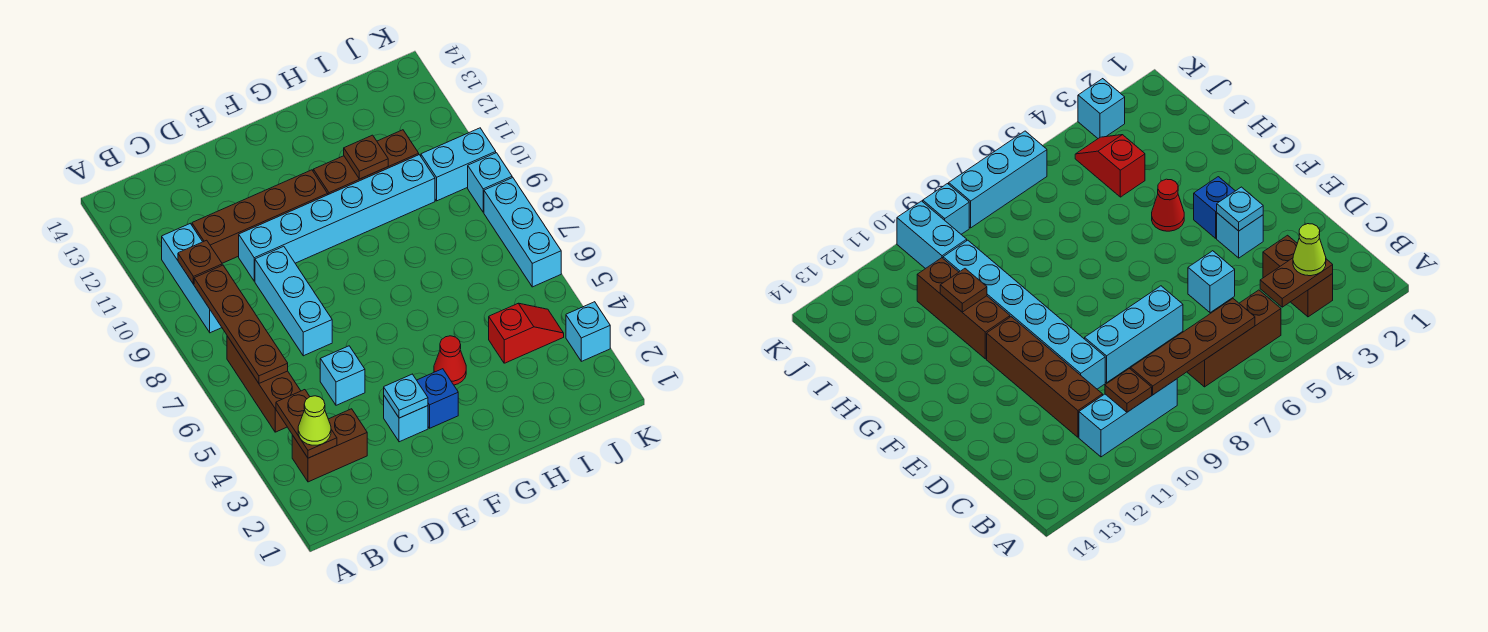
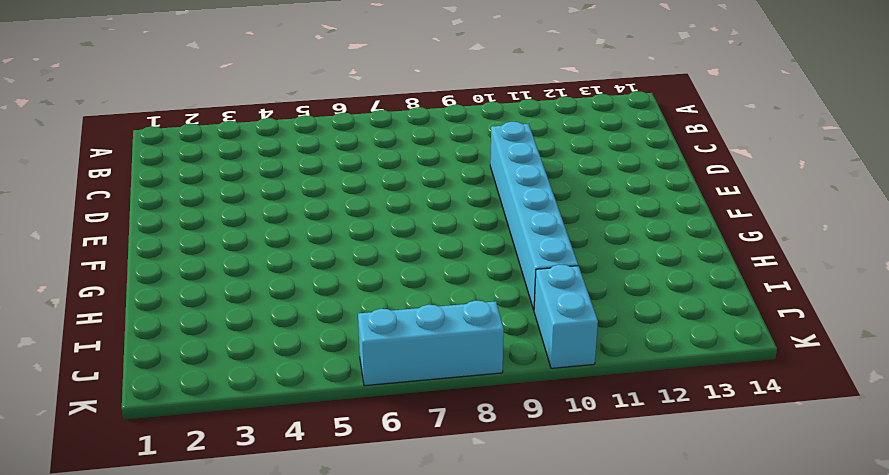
none -> brown brick B3:C3 level 1
none -> brown brick B5:B7 level 1
none -> cyan brick B9:B11 level 1

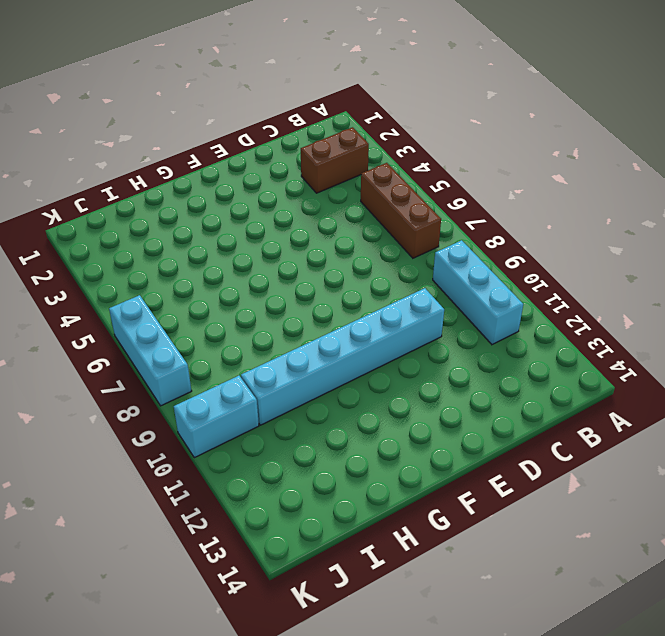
none -> brown brick C11:F11 level 1
none -> cyan brick D5 level 1
none -> cyan brick D7:D9 level 1

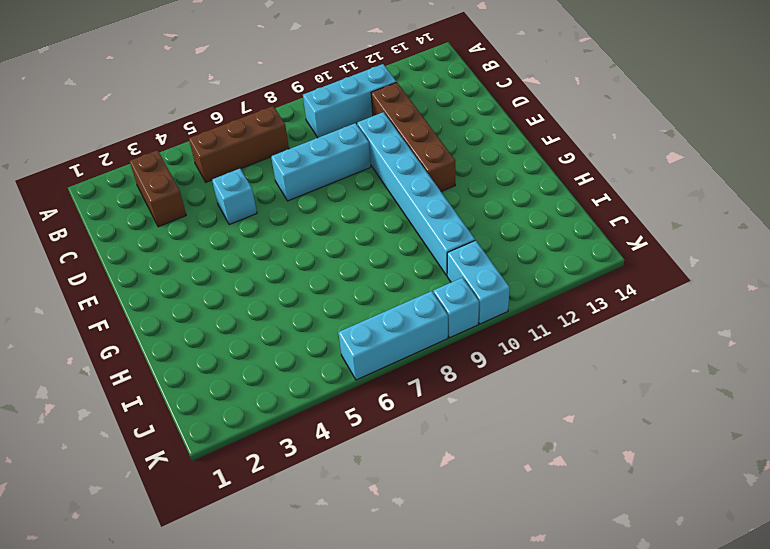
none -> cyan brick E3 level 1
none -> blue brick F3 level 1
none -> red cone G4 level 1

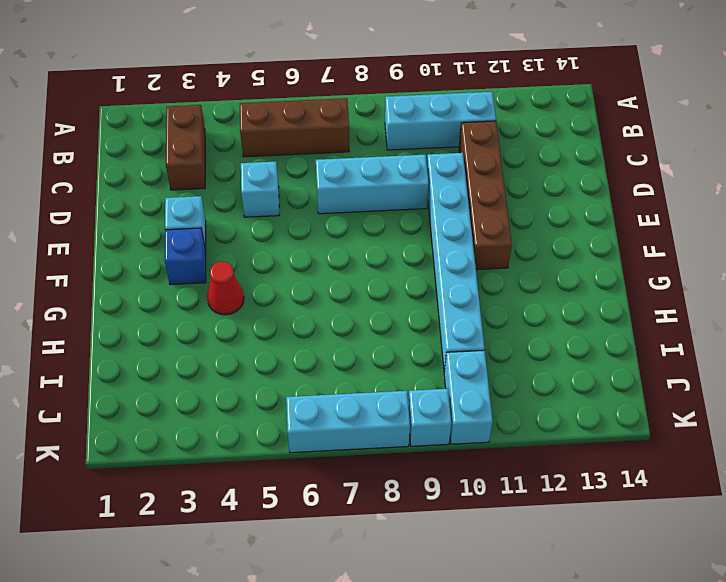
none -> brown brick G11:I11 level 1
none -> red slope I4:J4 level 1 top I
none -> cyan brick K3 level 1

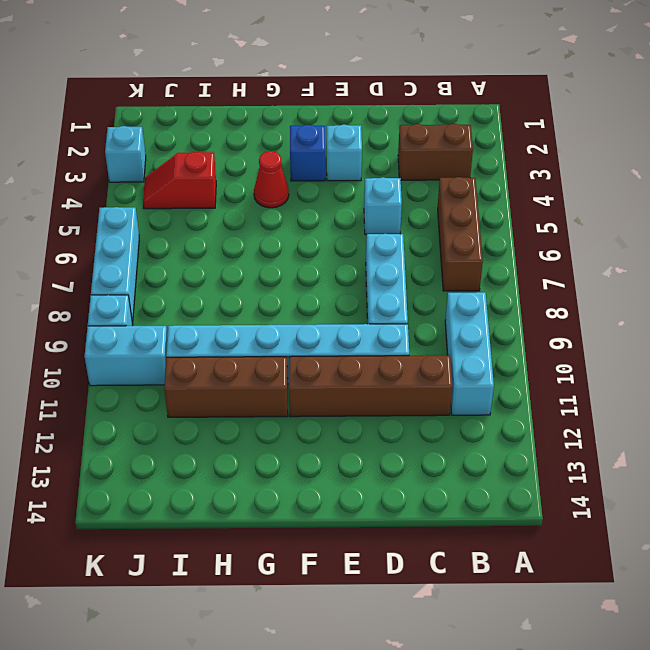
none -> brown plate B3:B4 level 2
none -> brown plate B6:B9 level 2
none -> brown plate B10 level 2

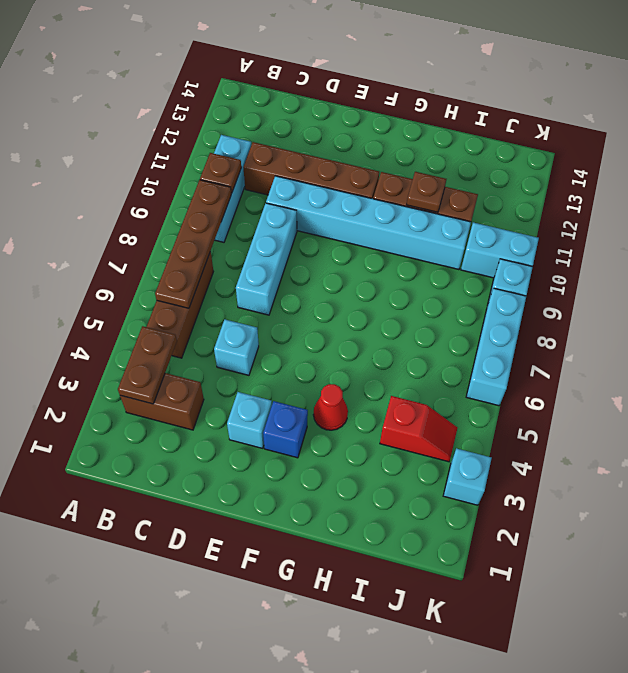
none -> cyan plate E3 level 2
none -> lime cone B3 level 3

